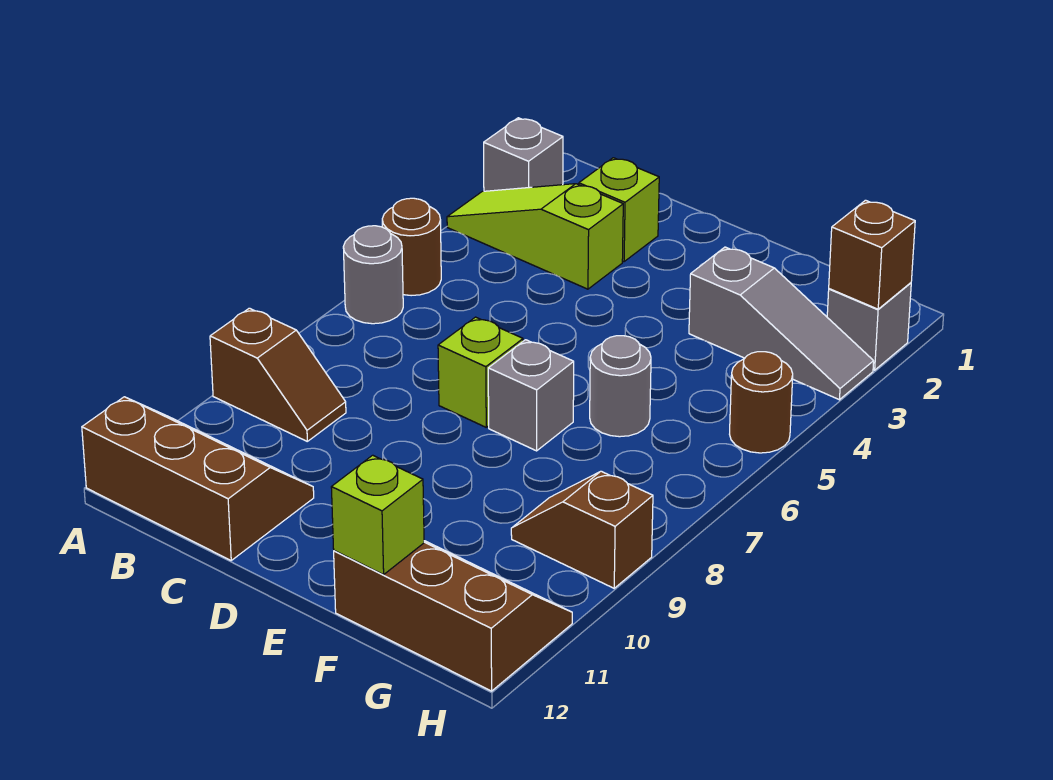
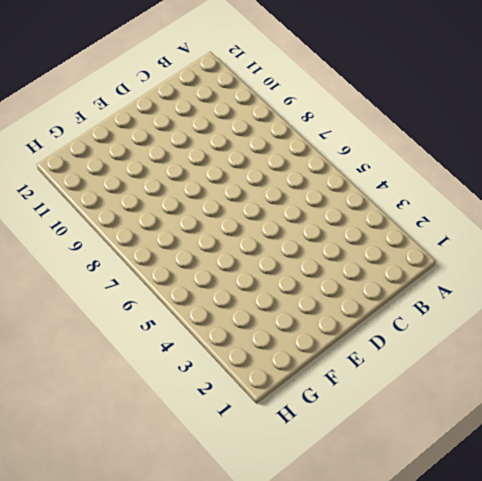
none -> grey brick A2 level 1
none -> lime slope A3:C3 level 1 top C
none -> brown round brick A5 level 1

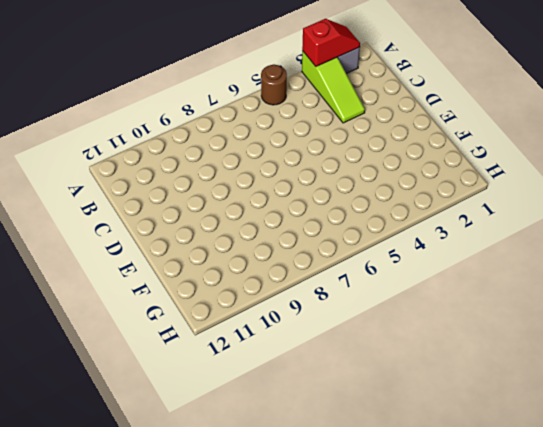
red slope A2:A3 level 2 top 3 -> none
lime slope A3:C3 level 1 top A -> lime slope A3:C3 level 1 top C
none -> grey round brick A6 level 1
none -> brown slope A9:B9 level 1 top A
none -> brown slope A11:C12 level 1 top 12

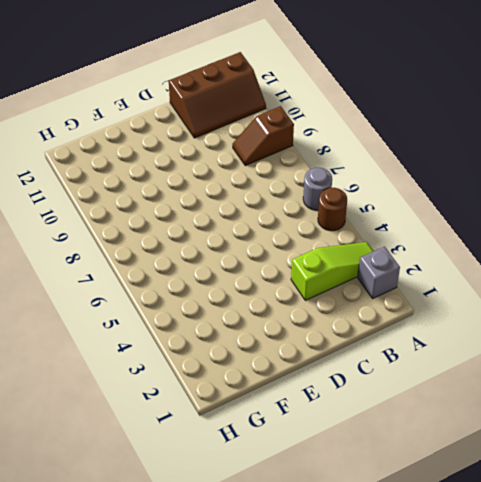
none -> lime brick C2 level 1
none -> lime brick D7 level 1
none -> grey brick E7 level 1

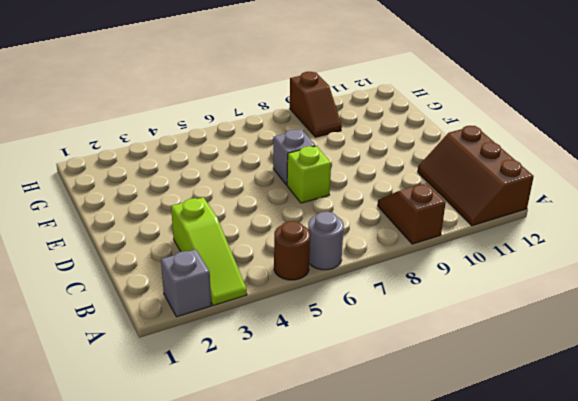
none -> lime brick C2 level 1
none -> grey slope F3:H3 level 1 top F
none -> grey round brick F6 level 1

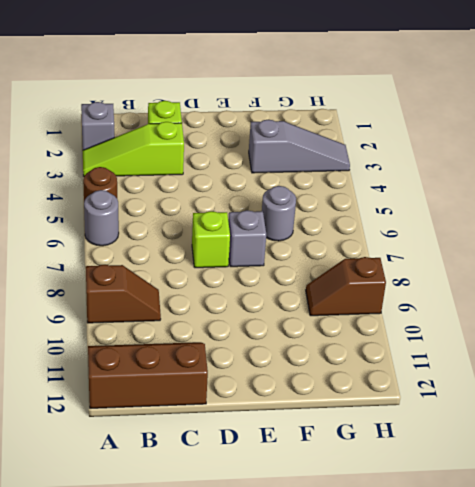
none -> brown slope F11:H12 level 1 top 12
none -> grey brick H2 level 1
none -> brown round brick H5 level 1

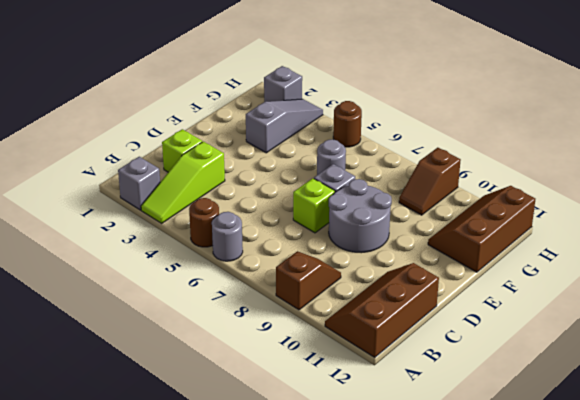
grey round brick D8:E9 level 1 -> none
none -> lime brick F12 level 2
none -> brown brick H2 level 2

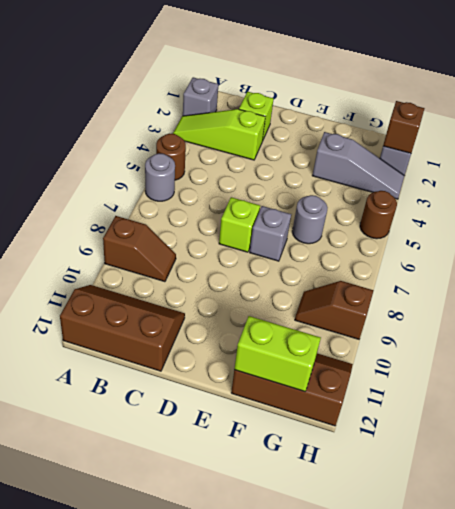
lime brick F12:G12 level 2 -> lime brick F12 level 2

